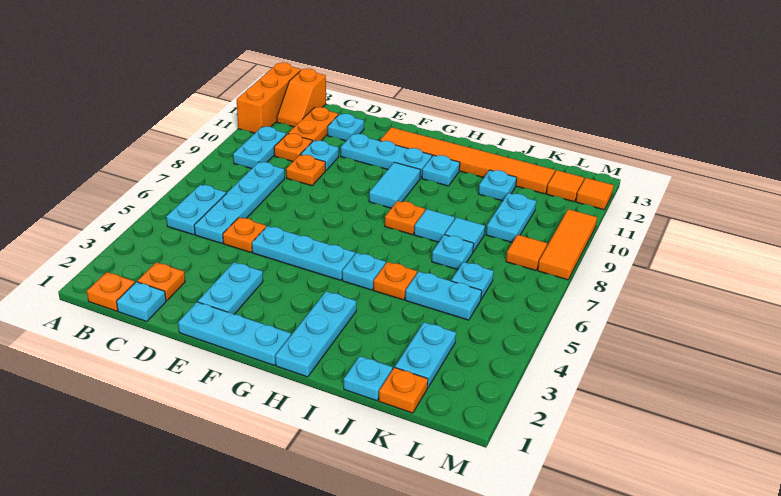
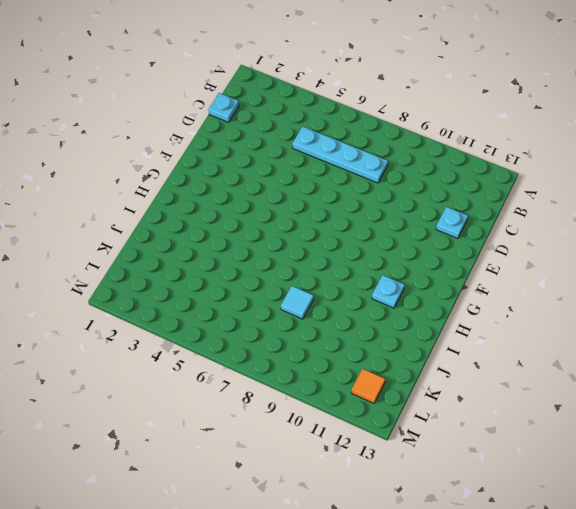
none -> orange brick A11:A13 level 1
none -> orange plate B1 level 1
none -> cyan plate B5:B6 level 1
none -> cyan plate B9:B10 level 1

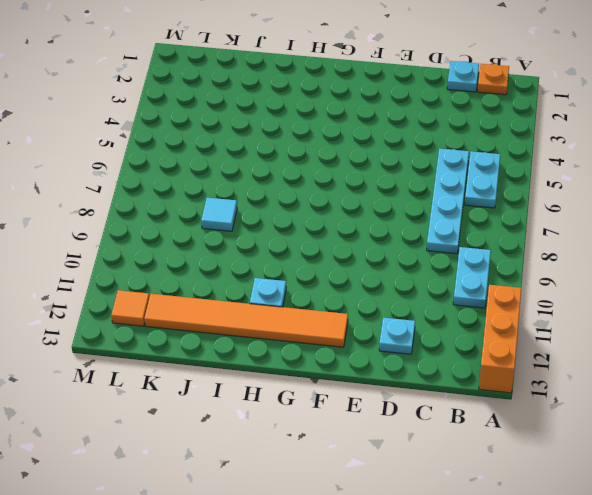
none -> orange slope B12:B13 level 1 top 13
none -> orange plate C2 level 1
none -> orange plate C10 level 1
none -> orange plate C11:C12 level 1

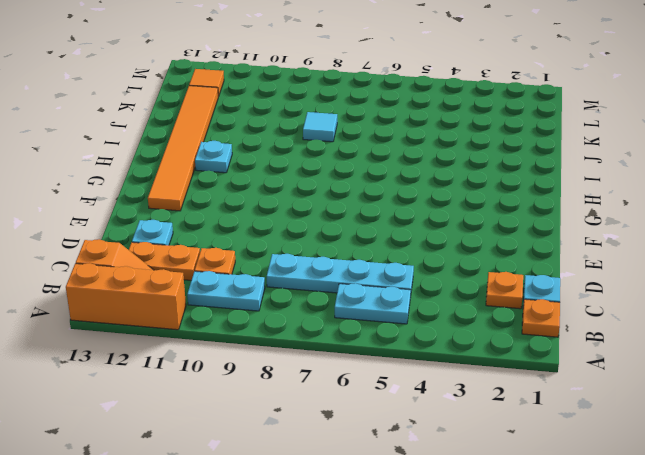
none -> orange plate D5 level 1
none -> orange plate D9 level 1
none -> cyan plate D10 level 1
none -> cyan plate E1:G1 level 1

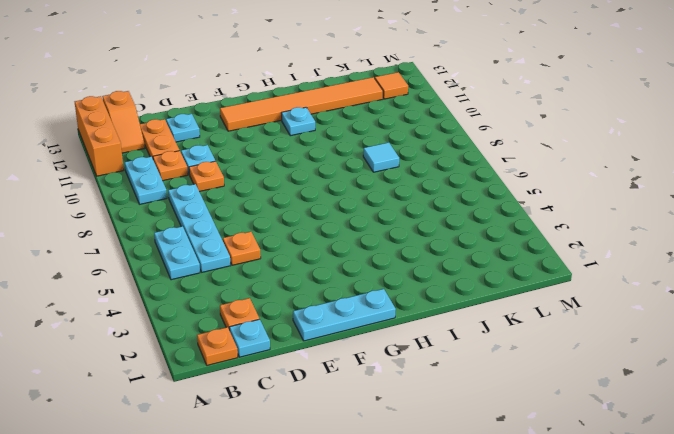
none -> cyan plate E2:E3 level 1
none -> cyan plate E5:G5 level 1
none -> cyan plate E11:G11 level 1
none -> cyan tile G9:G10 level 1

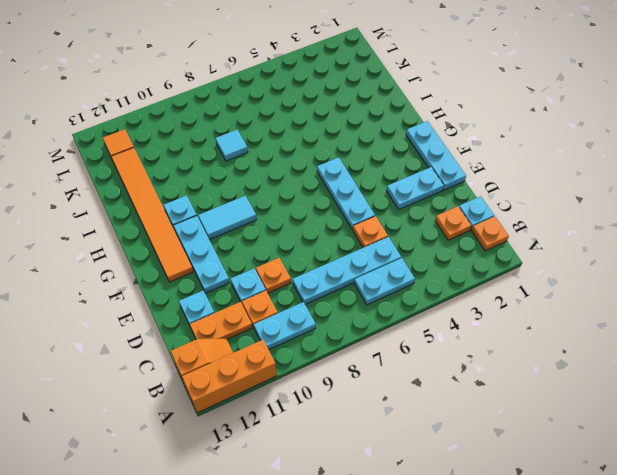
none -> cyan plate H1:H3 level 1
none -> cyan plate H5 level 1
none -> orange plate H8 level 1
none -> orange plate I5 level 1

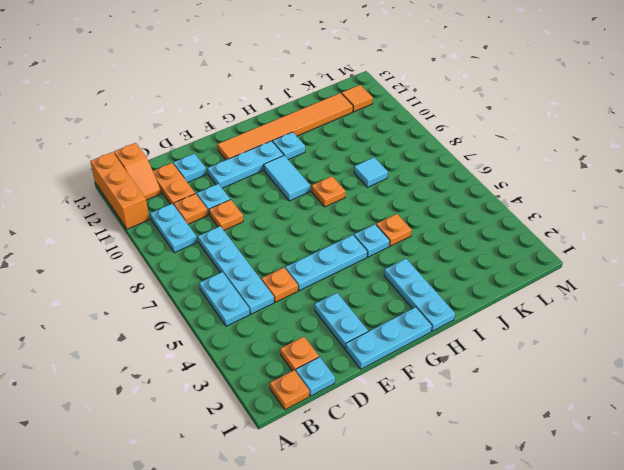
none -> cyan tile I8 level 1
none -> cyan plate J1 level 1
none -> cyan plate J5:K5 level 1
none -> cyan plate J7 level 1

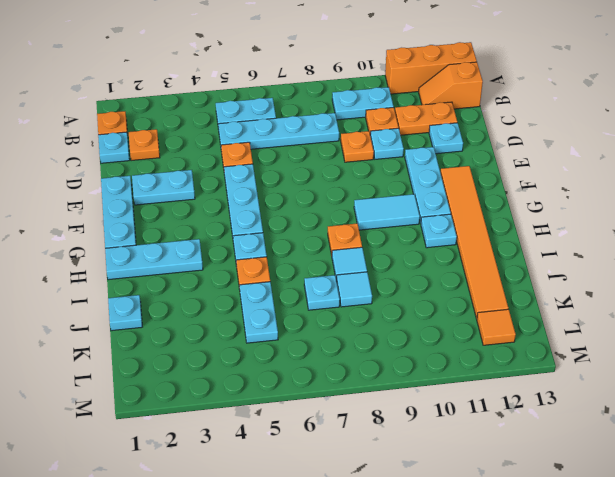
none -> cyan plate J11 level 1
none -> orange plate K1 level 1
none -> cyan plate K2:K3 level 1
none -> cyan plate K6 level 1

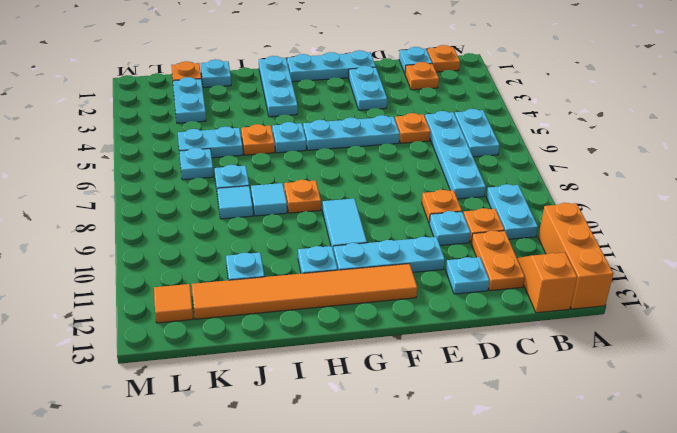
none -> cyan plate K9:K10 level 1
none -> orange tile L8 level 1
none -> orange tile M8:M10 level 1
none -> orange tile M12 level 1

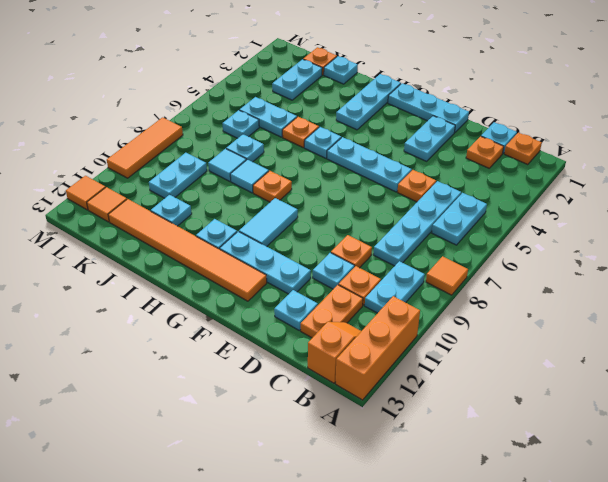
orange tile A8 level 1 -> orange tile L8 level 1

